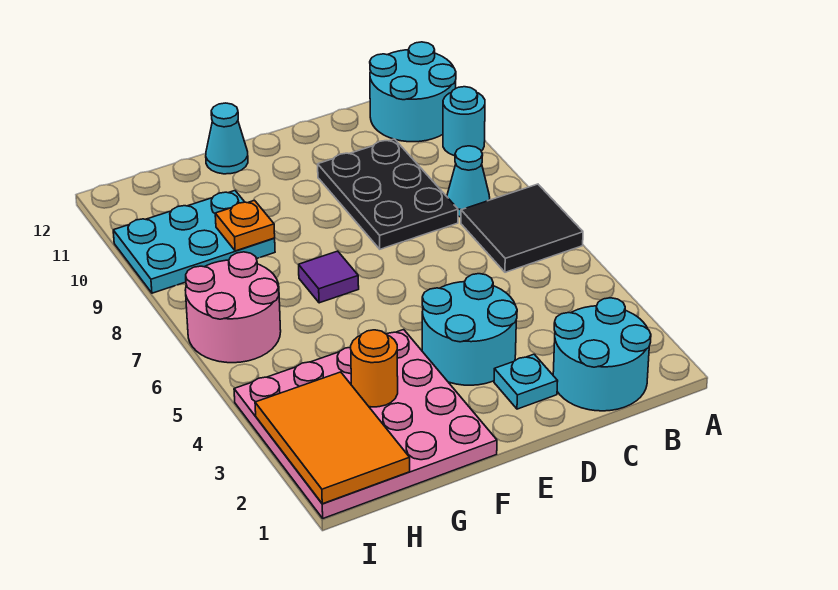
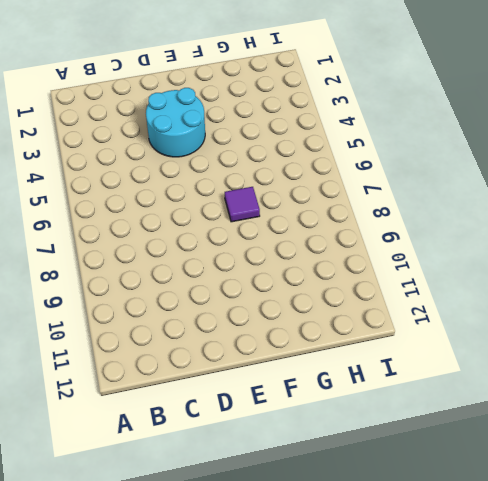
none -> black tile A6:B7 level 1
none -> cyan round brick A10 level 1
none -> cyan round brick A11:B12 level 1

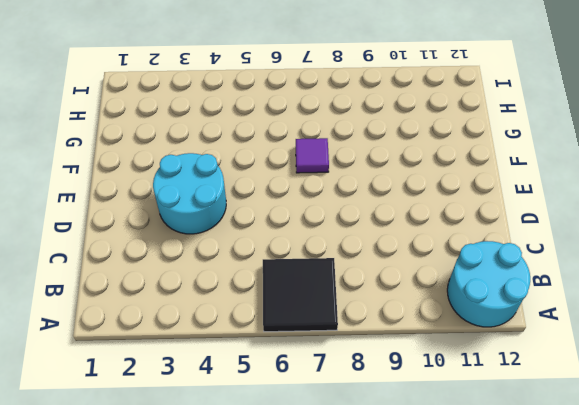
none -> cyan round brick A10 level 1
none -> cyan round brick B1:C2 level 1
none -> cyan cone B8 level 1

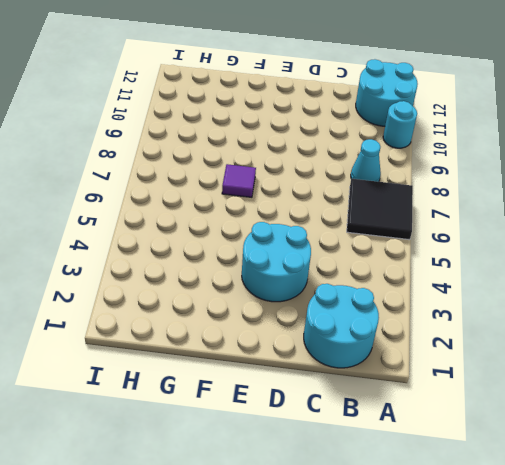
none -> black plate C8:D10 level 1
none -> cyan plate D2 level 1
none -> pink plate F1:I4 level 1

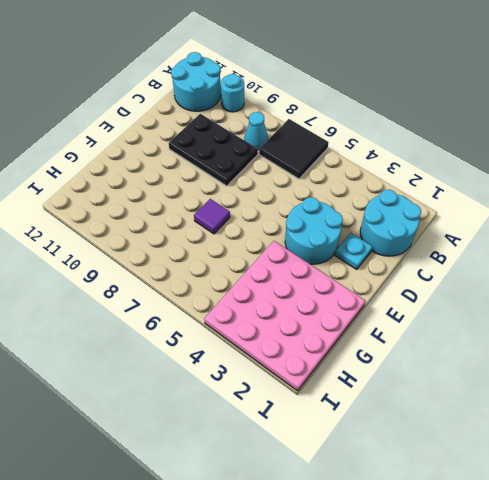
none -> cyan cone F12 level 1
none -> cyan plate G9:I10 level 1
none -> pink round brick H6:I7 level 1

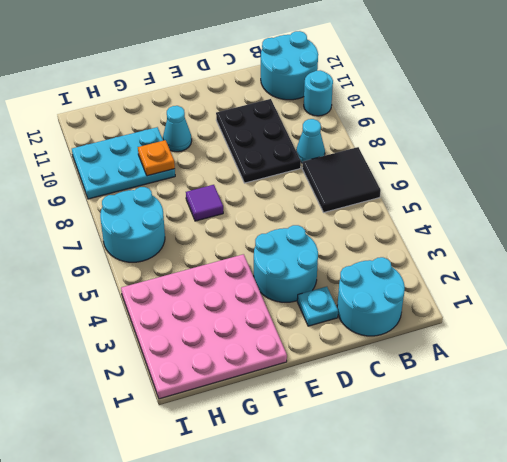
cyan cone F10 level 1 -> cyan cone F12 level 1
cyan round brick H6:I7 level 1 -> pink round brick H6:I7 level 1
none -> orange round brick G3 level 2
none -> orange tile H1:I3 level 2

